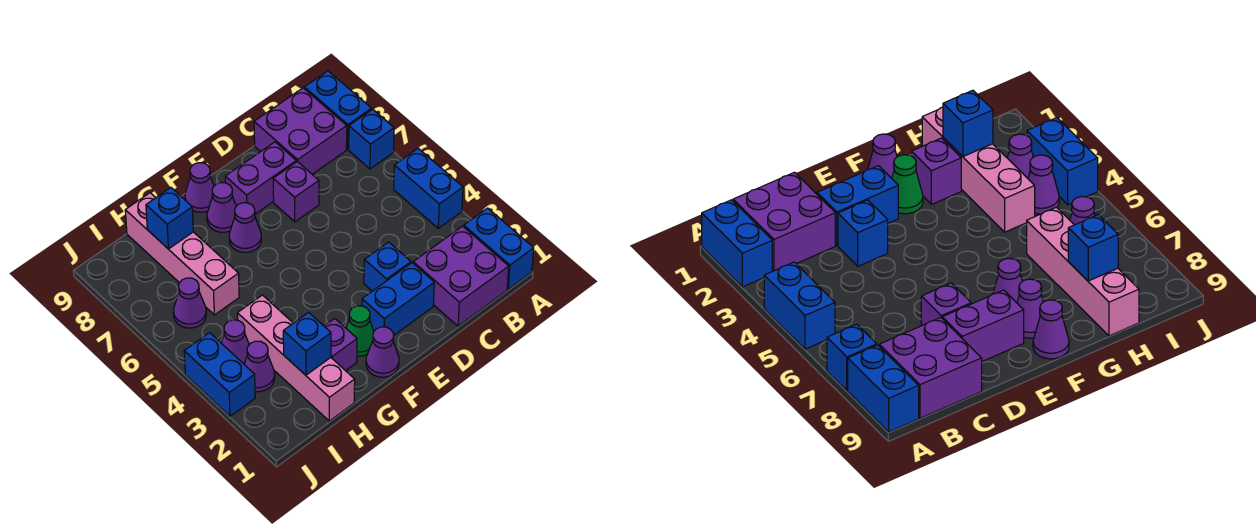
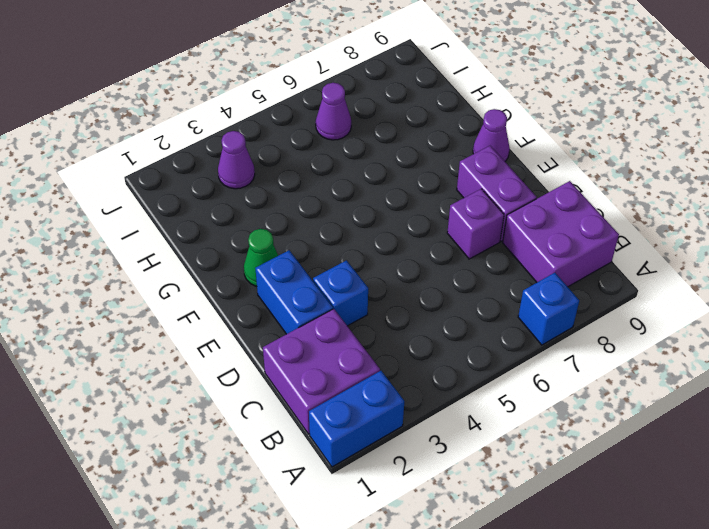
none -> blue brick A4:A5 level 1
none -> blue brick A8:A9 level 1
none -> purple cone F1 level 1

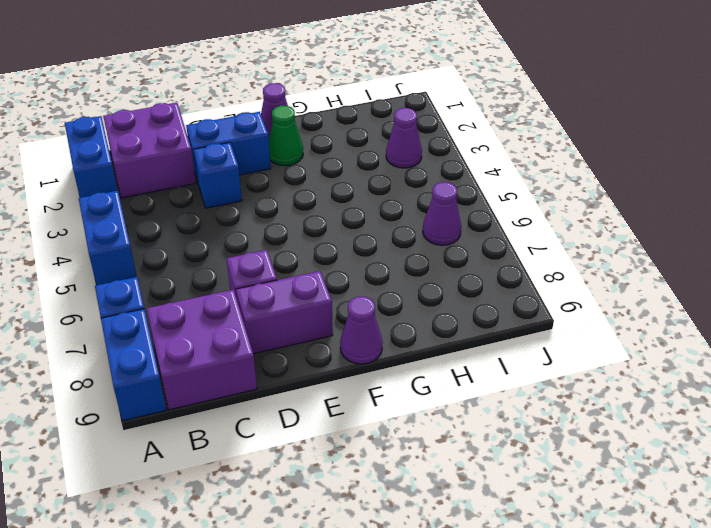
none -> purple cone F7 level 1
none -> purple cone F8 level 1
none -> purple brick G2 level 1

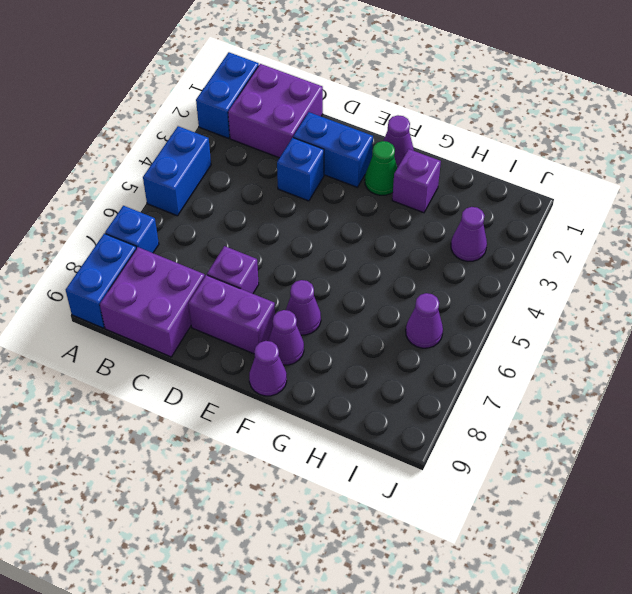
none -> pink brick H1:H4 level 1
none -> pink brick H6:H9 level 1
none -> purple cone I4 level 1

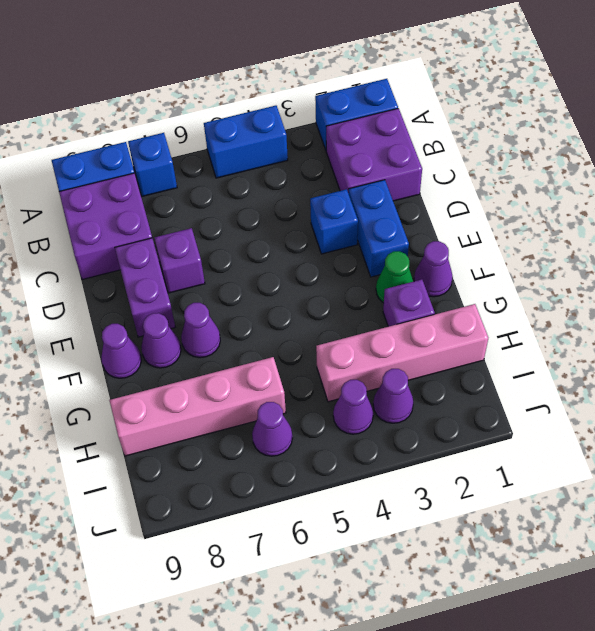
none -> blue brick J3:J4 level 1
none -> blue brick H2 level 2
none -> blue brick H8 level 2

